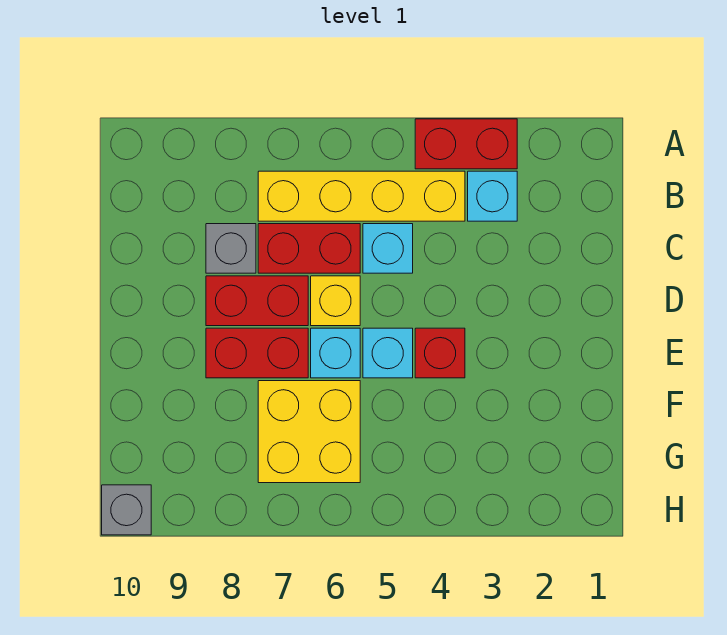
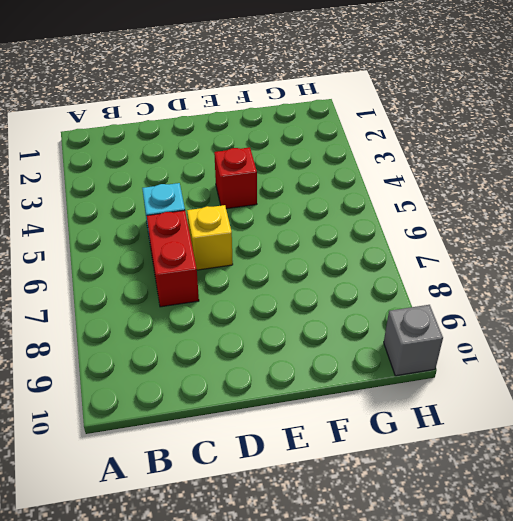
none -> red brick A3:A4 level 1
none -> cyan brick B3 level 1
none -> yellow brick B4:B7 level 1

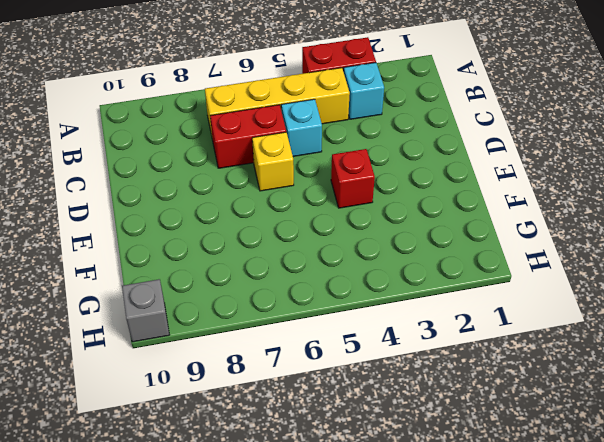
none -> grey brick C8 level 1
none -> red brick D7:D8 level 1
none -> cyan brick E5 level 1

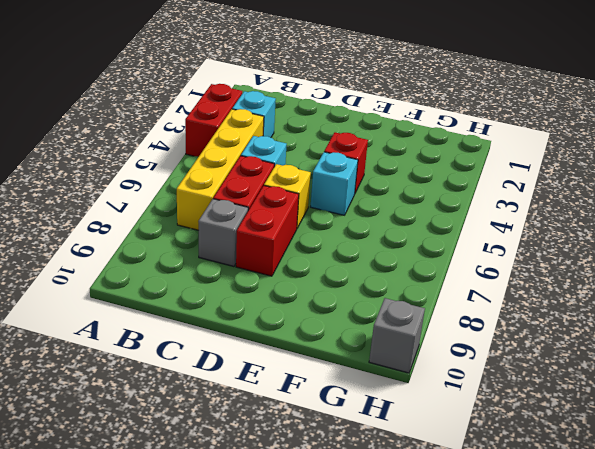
none -> cyan brick E6 level 1
none -> red brick E7:E8 level 1
none -> yellow brick F6:G7 level 1

